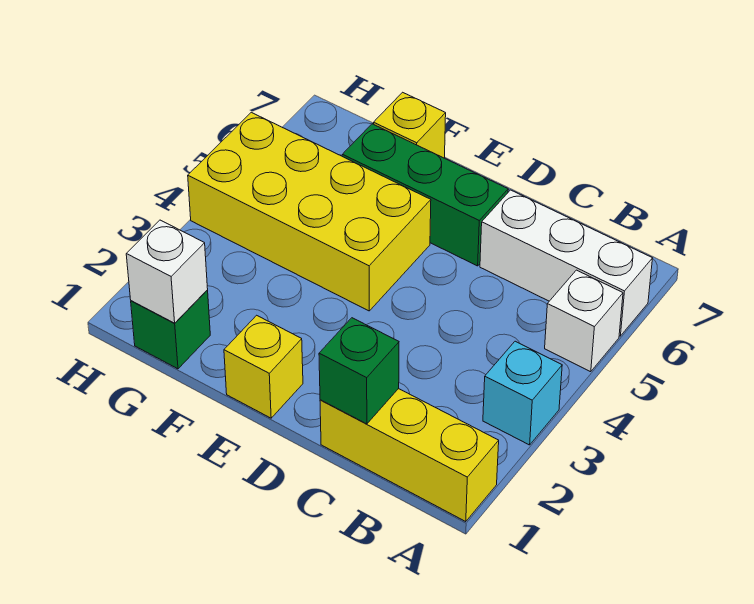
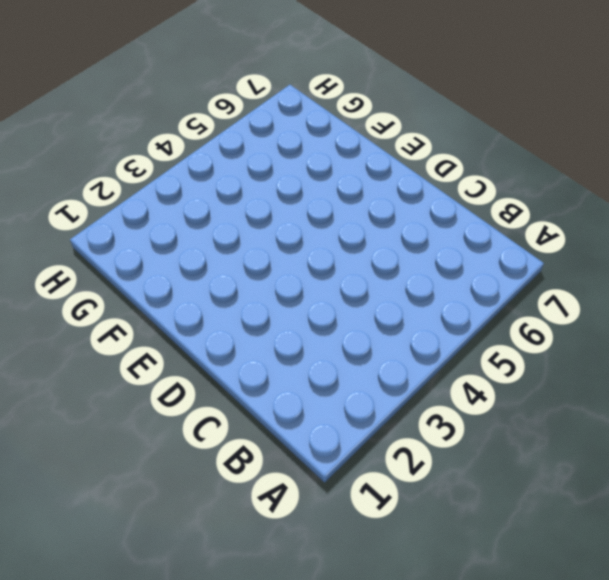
none -> yellow brick A1:C1 level 1
none -> cyan brick A3 level 1

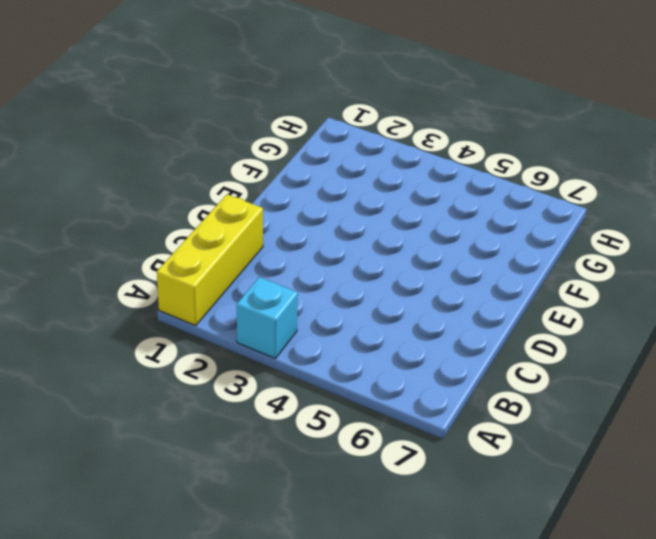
none -> white brick A5 level 1
none -> white brick A6:C6 level 1

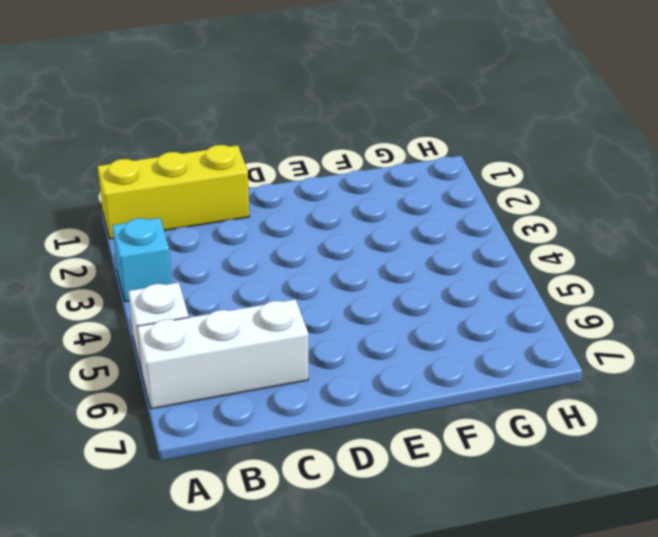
none -> green brick D6:F6 level 1
none -> yellow brick E1 level 1

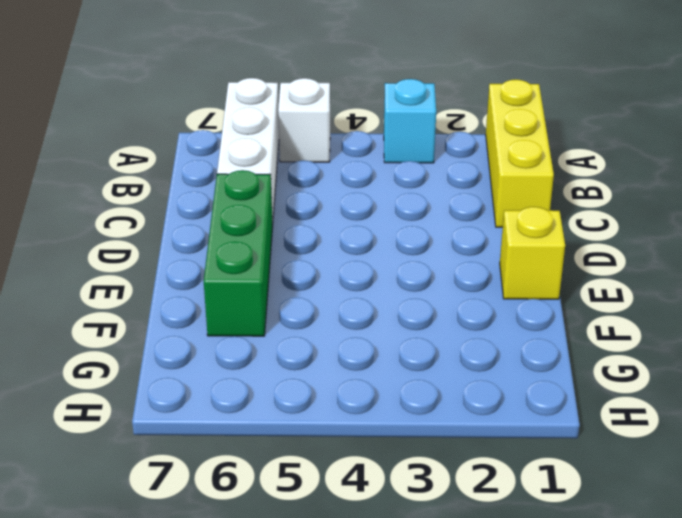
none -> yellow brick E4:H5 level 1
none -> yellow brick F7 level 1

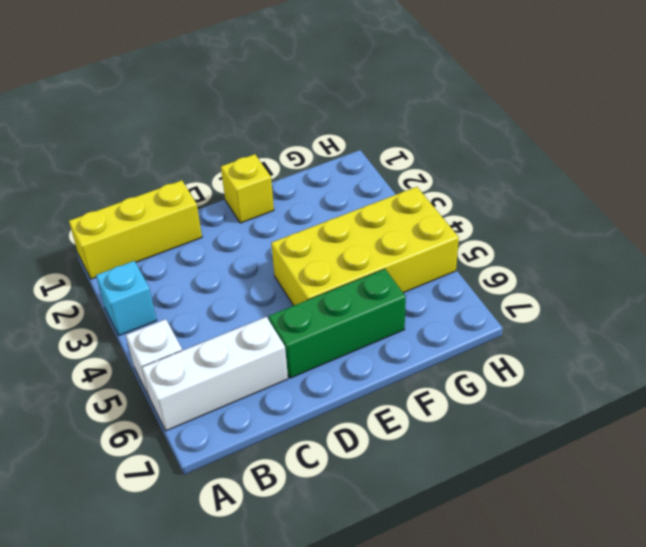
none -> yellow brick F7 level 1
none -> green brick G1 level 1

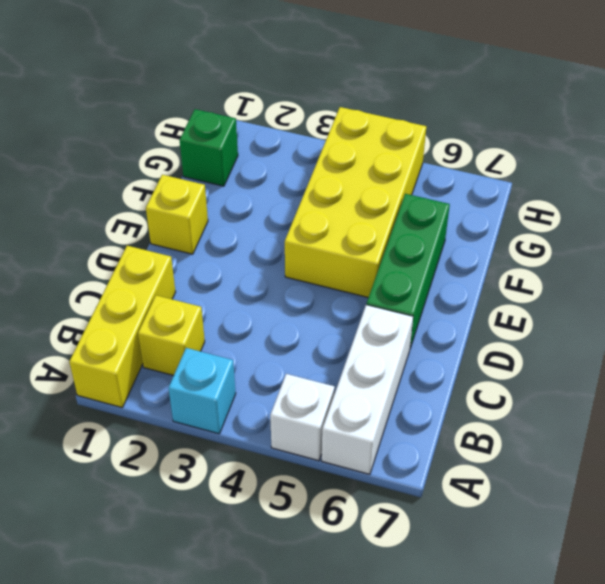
yellow brick B2 level 1 -> yellow brick F7 level 1
none -> green brick C1 level 2
none -> white brick G1 level 2

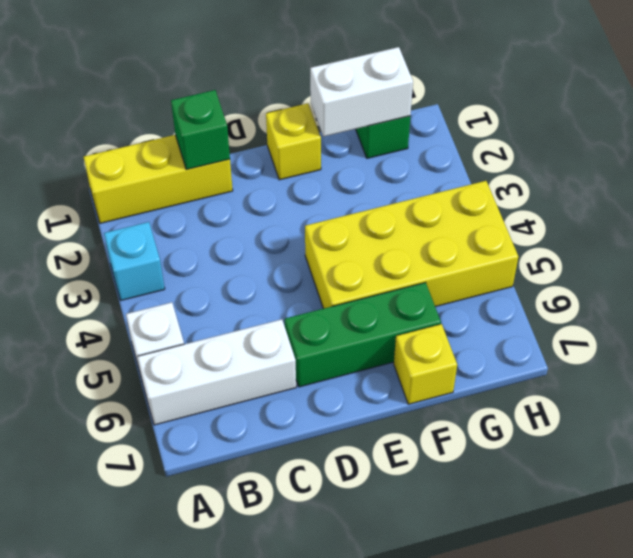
white brick F1:G1 level 2 -> white brick G1 level 2

